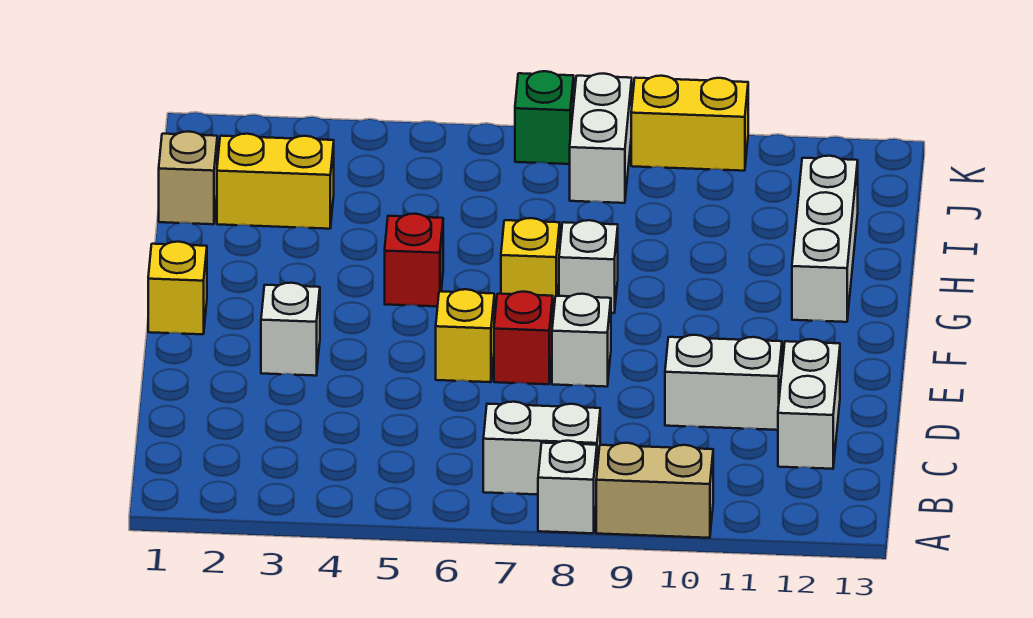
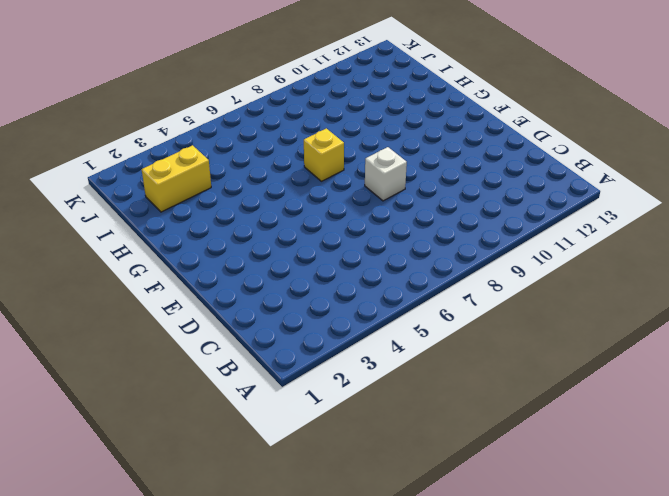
none -> white brick A8 level 1
none -> tan brick A9:A10 level 1
none -> white brick B7:B8 level 1

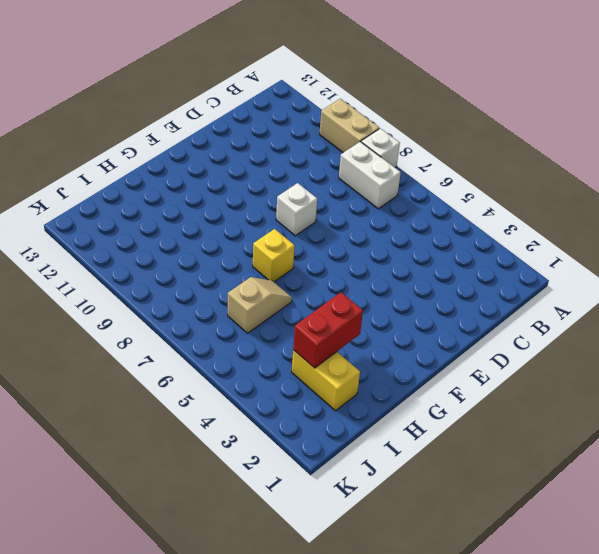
red brick H3:I3 level 2 -> none
tan slope H6:I6 level 1 top I -> none
none -> white brick C12:D12 level 1
none -> white brick D10:D11 level 1
none -> white brick E3 level 1

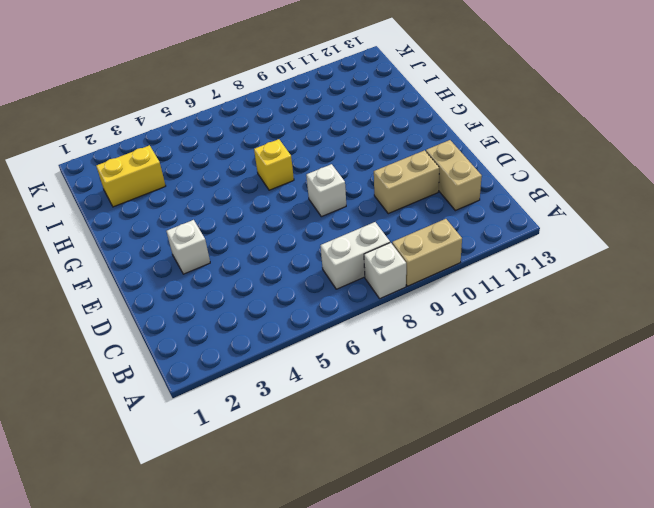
tan brick C12:D12 level 1 -> white brick C12:D12 level 1
tan brick D10:D11 level 1 -> white brick D10:D11 level 1
none -> yellow brick E6 level 1
none -> red brick E7 level 1
none -> yellow brick F1 level 1

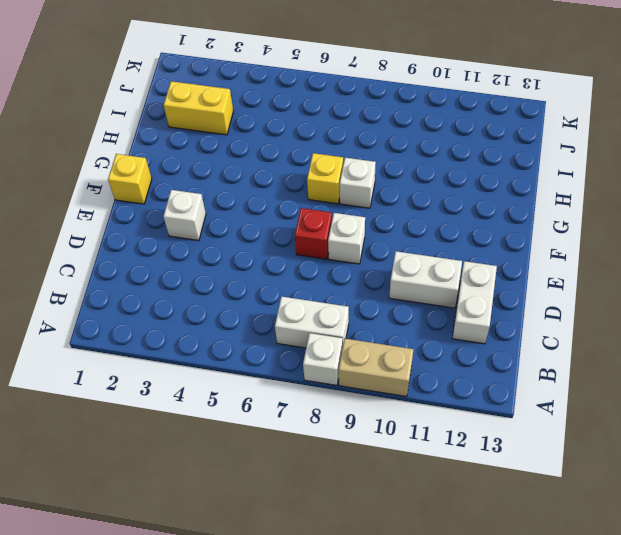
none -> yellow brick E6 level 1
none -> red brick G5 level 1
none -> white brick G12:I12 level 1

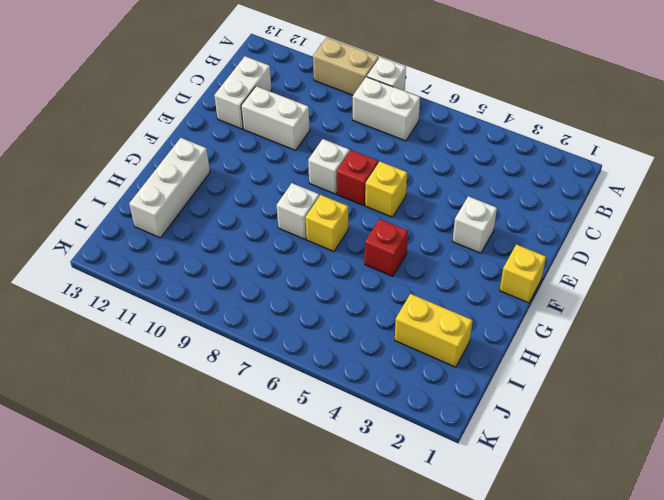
none -> tan brick I1 level 1
none -> white brick J8:K8 level 1
none -> green brick K7 level 1

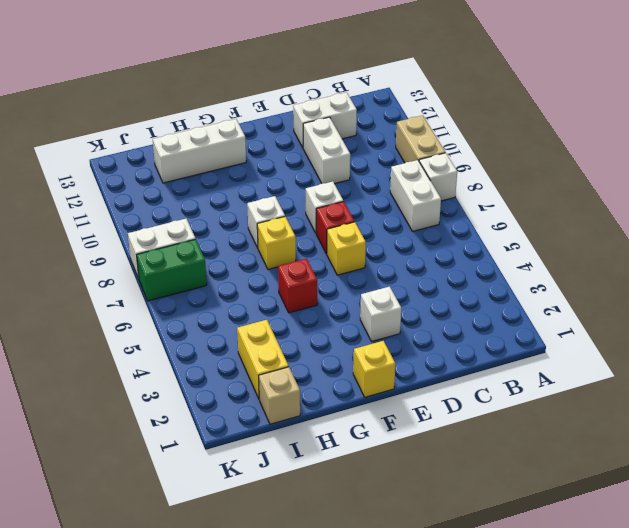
green brick J7:K7 level 1 -> green brick K7 level 1
none -> yellow brick K9:K10 level 1

